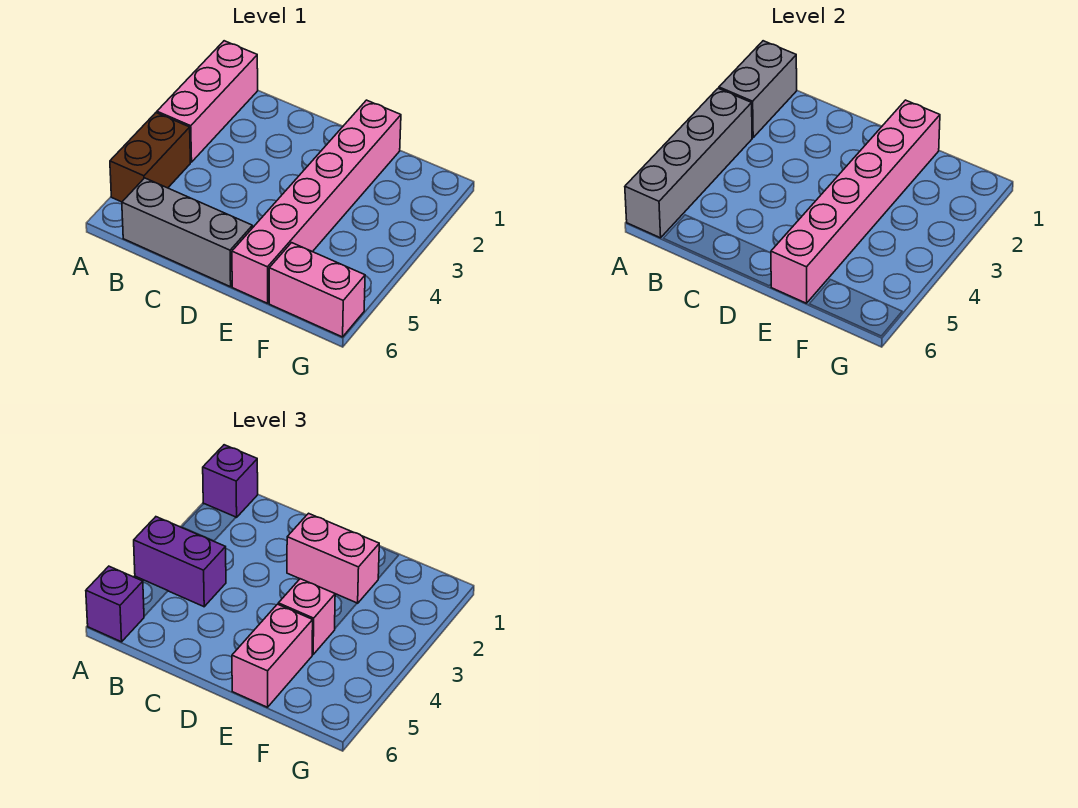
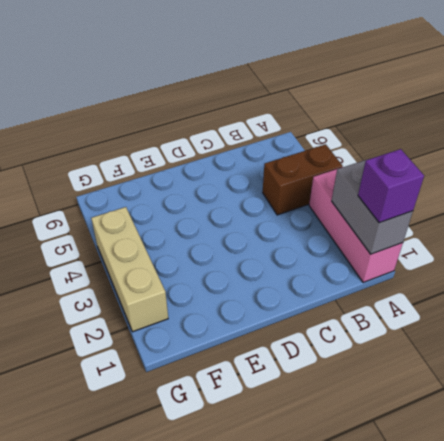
brown brick A4:B4 level 1 -> brown brick A4:A5 level 1
tan brick G2:G4 level 1 -> none
none -> grey brick B6:D6 level 1
none -> pink brick E1:E6 level 1
none -> pink brick F6:G6 level 1

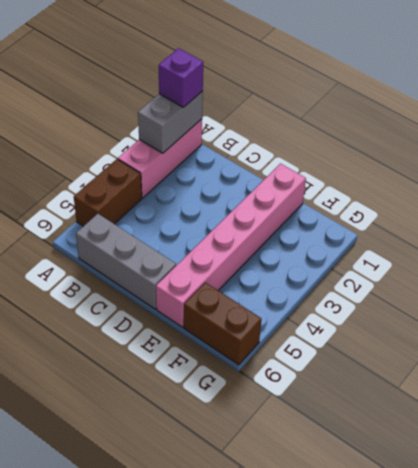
brown brick F6:G6 level 1 -> pink brick F6:G6 level 1
none -> grey brick A3:A6 level 2
none -> pink brick E1:E6 level 2
none -> purple brick A4:B4 level 3

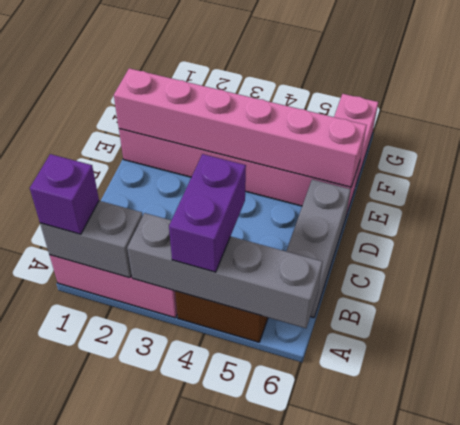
none -> purple brick A6 level 3
none -> pink brick D2:E2 level 3
none -> pink brick E4 level 3

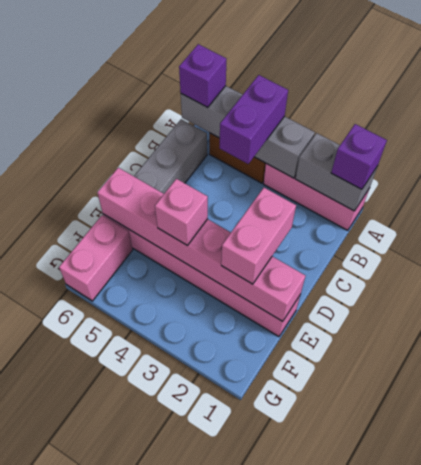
none -> pink brick E5:E6 level 3

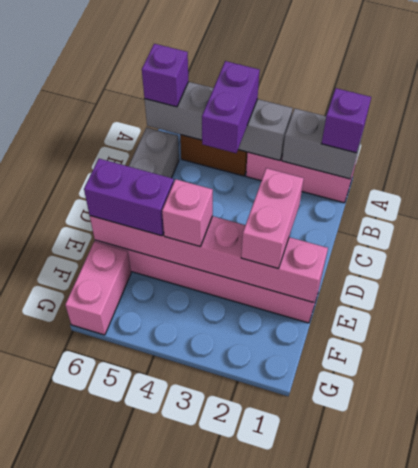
purple brick E5:E6 level 3 -> pink brick E5:E6 level 3

